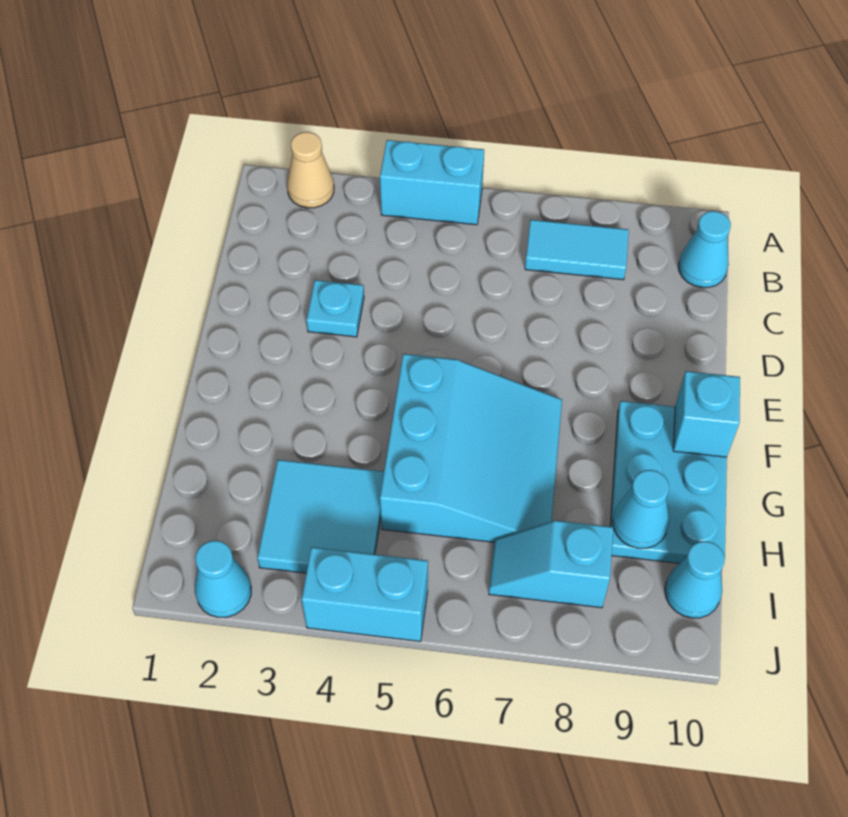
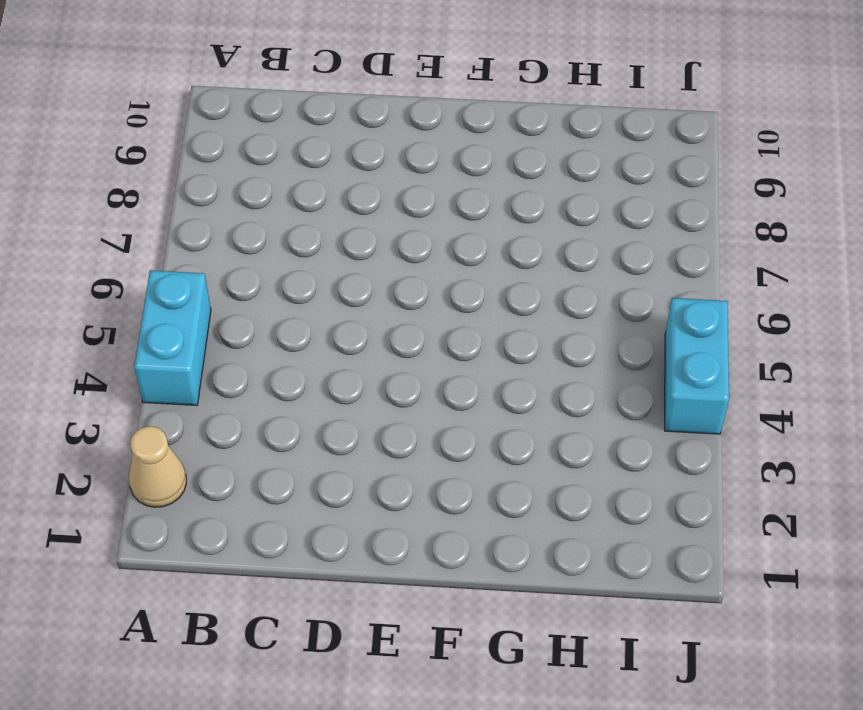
none -> cyan tile B7:B8 level 1
none -> cyan cone B10 level 1
none -> cyan plate D3 level 1

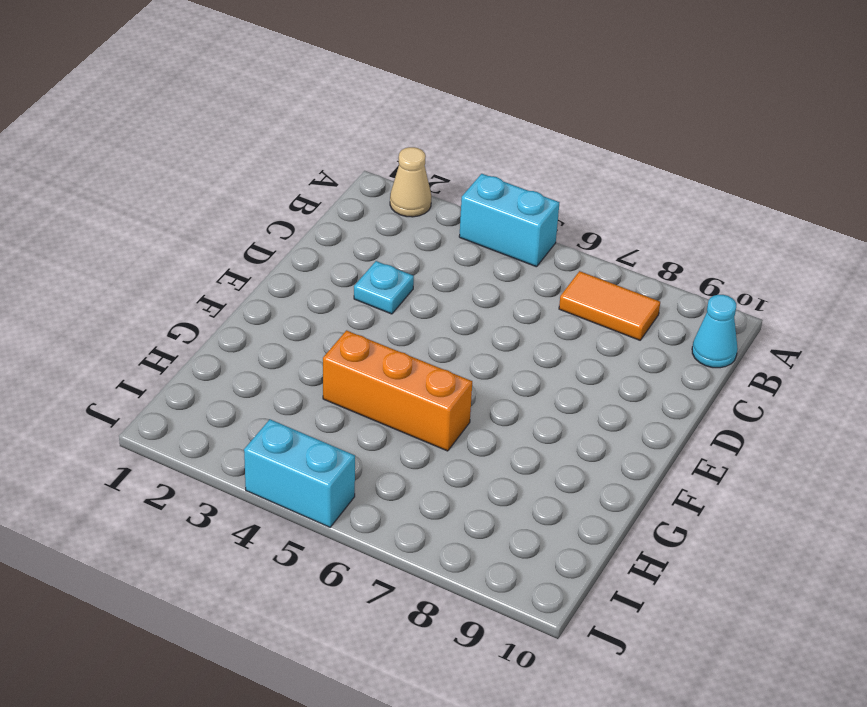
orange tile B7:B8 level 1 -> cyan tile B7:B8 level 1
orange brick G4:G6 level 1 -> cyan slope F5:H7 level 1 top 5
none -> cyan plate F9:H10 level 1
none -> cyan tile H3:I4 level 1
none -> cyan slope I7:I8 level 1 top 8

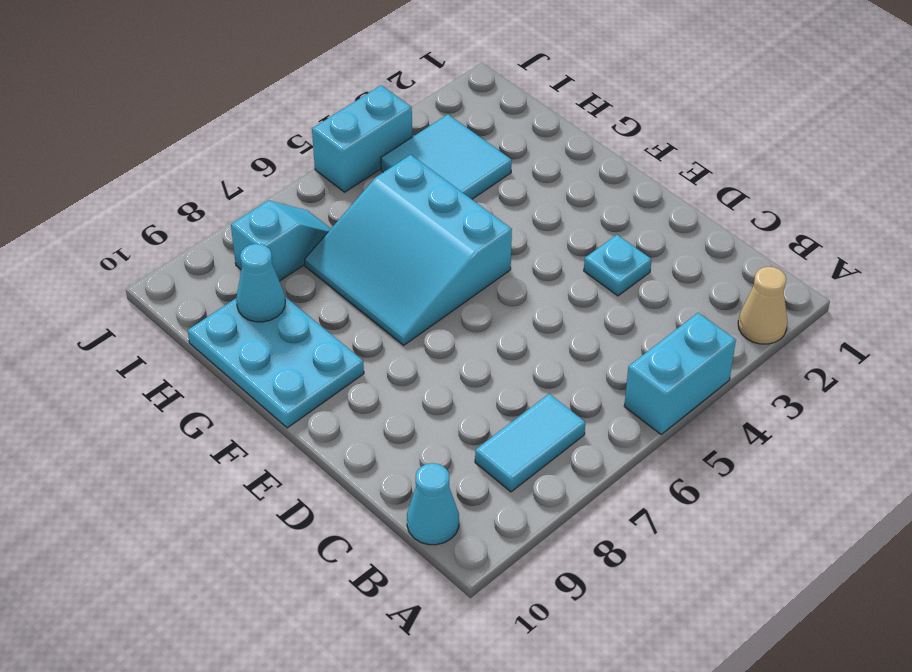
none -> cyan cone I10 level 1
none -> cyan cone J2 level 1
none -> cyan brick F10 level 2

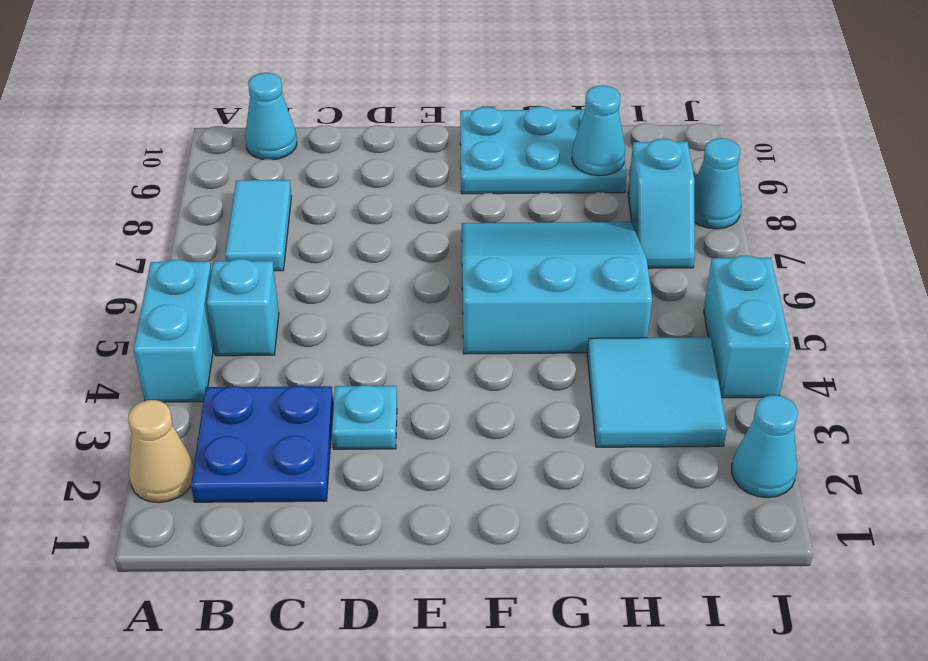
blue plate B2:C3 level 1 -> none
cyan brick B5 level 1 -> cyan brick F10 level 2
cyan cone J8 level 1 -> cyan cone I10 level 1

